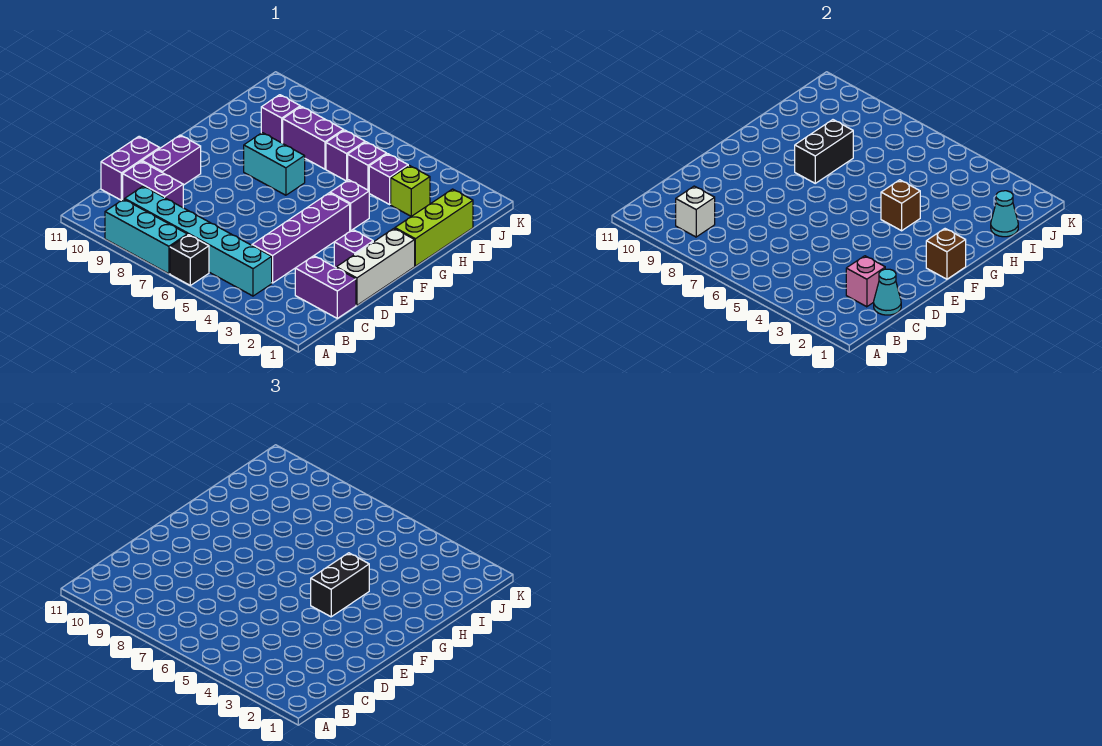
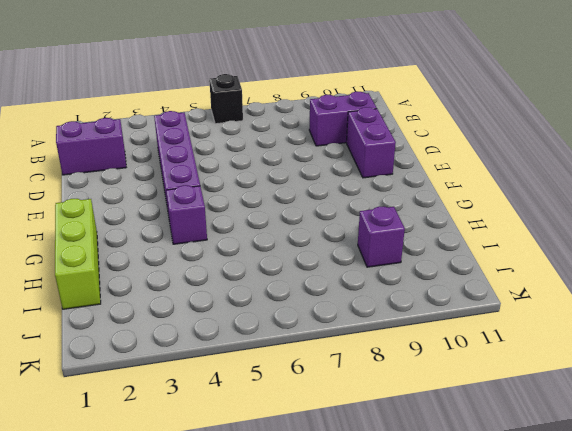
none -> cyan brick A7:A9 level 1
none -> cyan brick B4:B9 level 1
none -> purple brick C11:D11 level 1

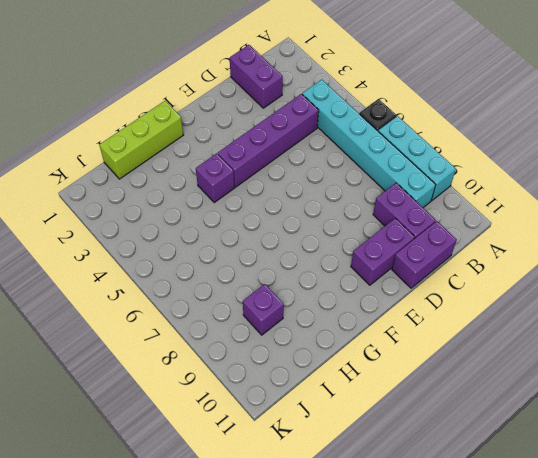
none -> white brick D1:F1 level 1
none -> purple brick E2 level 1
none -> cyan brick G7:G8 level 1

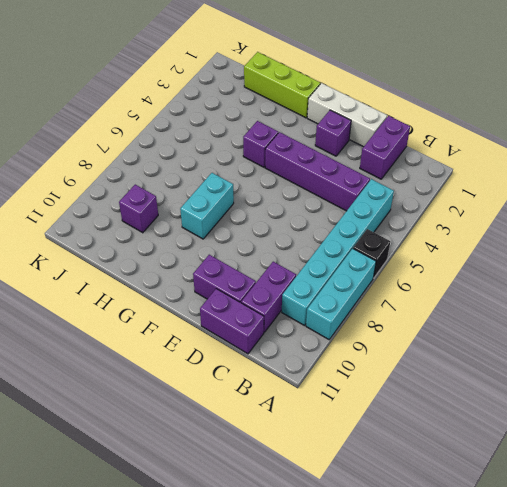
none -> lime brick I3 level 1
none -> purple brick I4 level 1
none -> purple brick I5 level 1

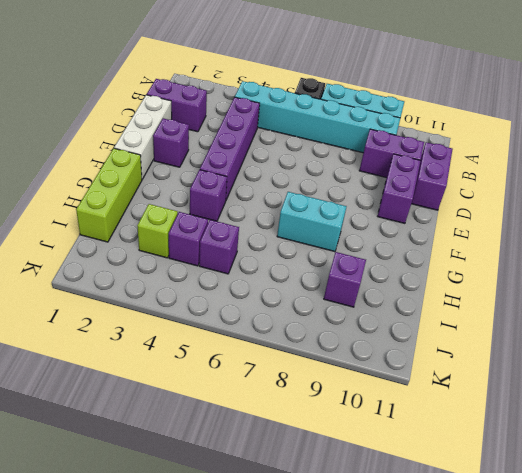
none -> purple brick I6 level 1
none -> purple brick I7:I8 level 1
none -> white brick B9 level 2

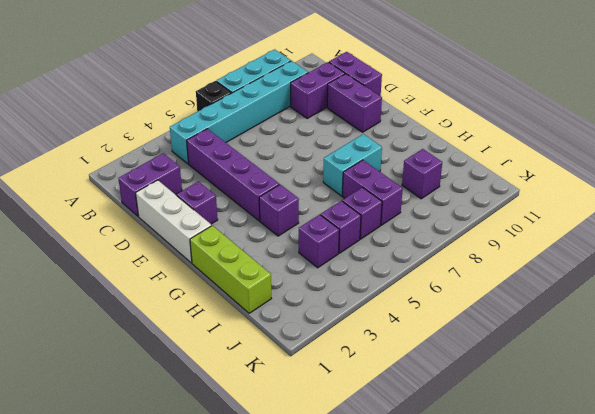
purple brick H7:I7 level 1 -> purple brick I7:I8 level 1
none -> lime brick I3 level 1
none -> white brick B9 level 2
none -> cyan cone C1 level 2

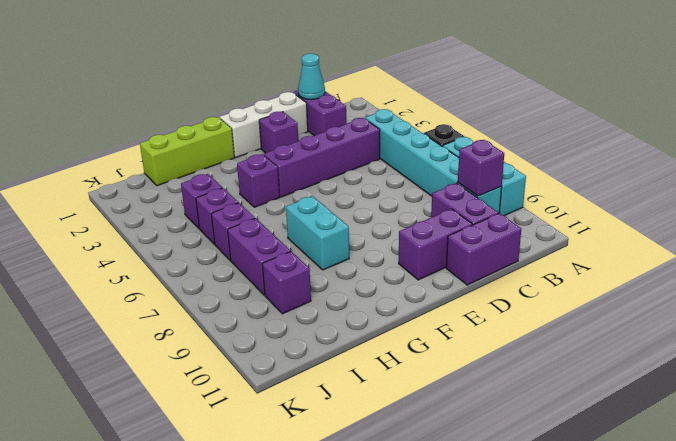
purple brick B9 level 2 -> white brick B9 level 2
none -> lime brick I3 level 1
none -> pink brick C2 level 2
none -> brown brick F1 level 2

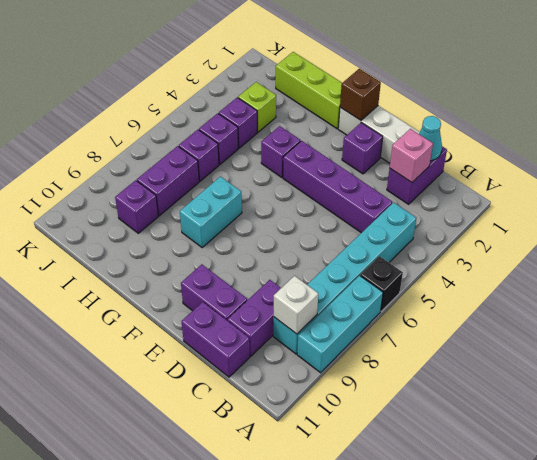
none -> brown brick G4 level 2
none -> black brick G8:H8 level 2
none -> cyan cone I1 level 2

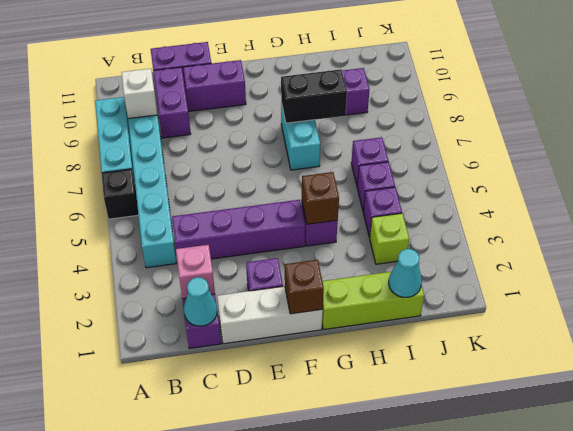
none -> purple brick I7:I8 level 1
none -> black brick F4:G4 level 3

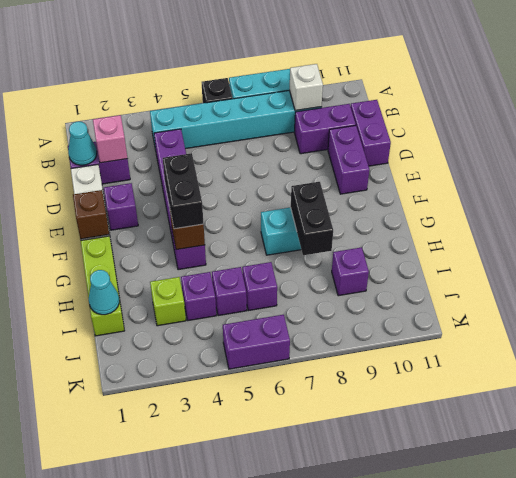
purple brick K5:K6 level 1 -> purple brick I7:I8 level 1

